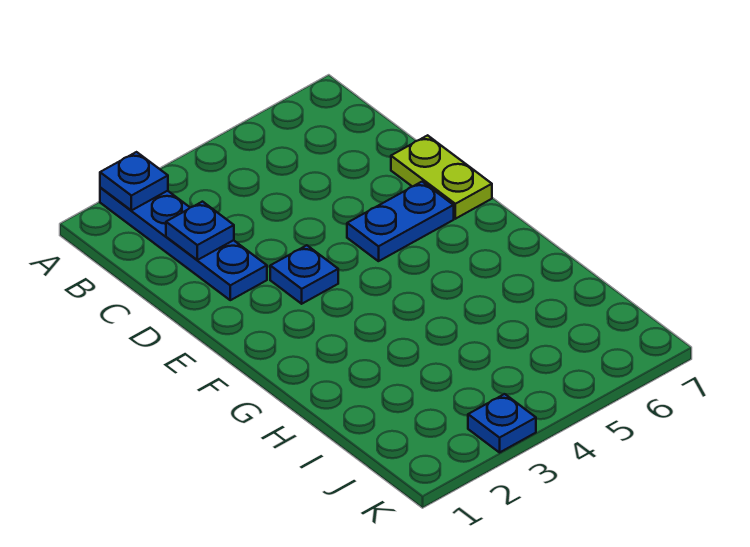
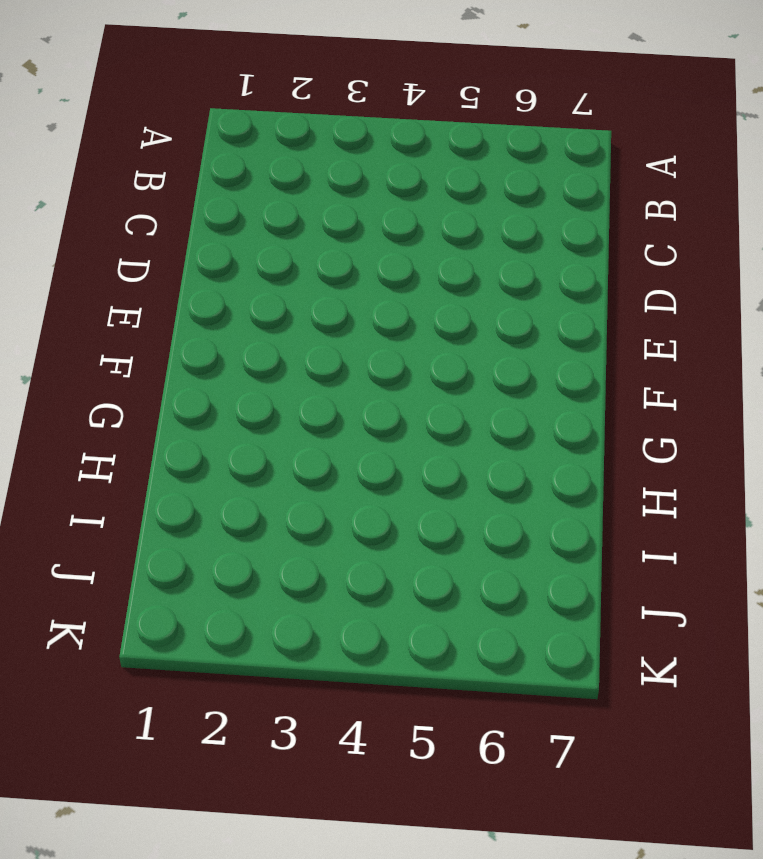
none -> blue plate A2:D2 level 1
none -> lime plate D7:E7 level 1

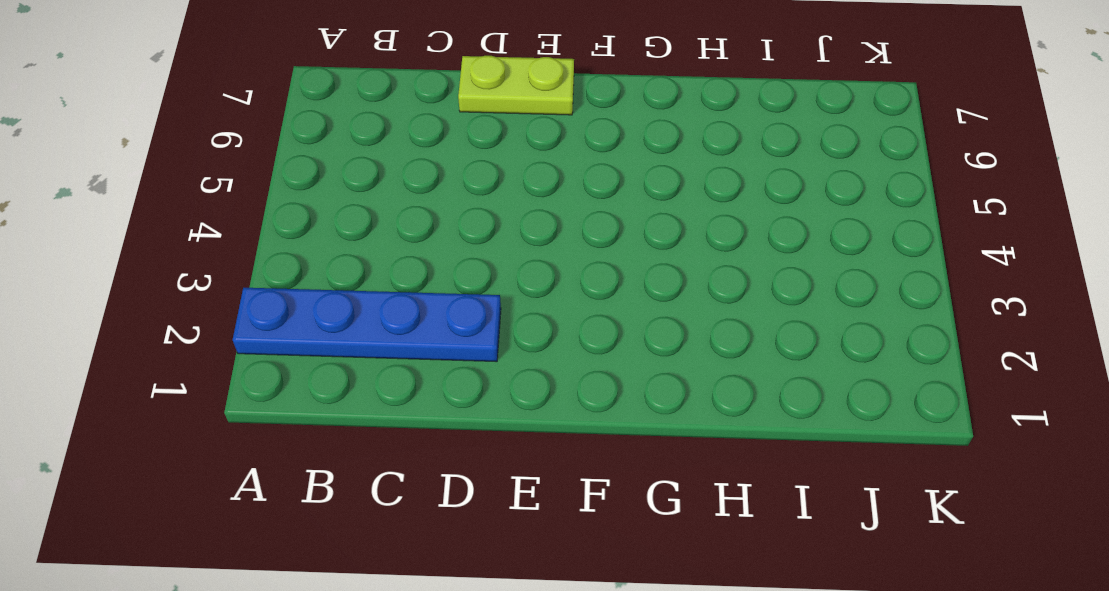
none -> blue plate E3 level 1
none -> blue plate E5:E6 level 1

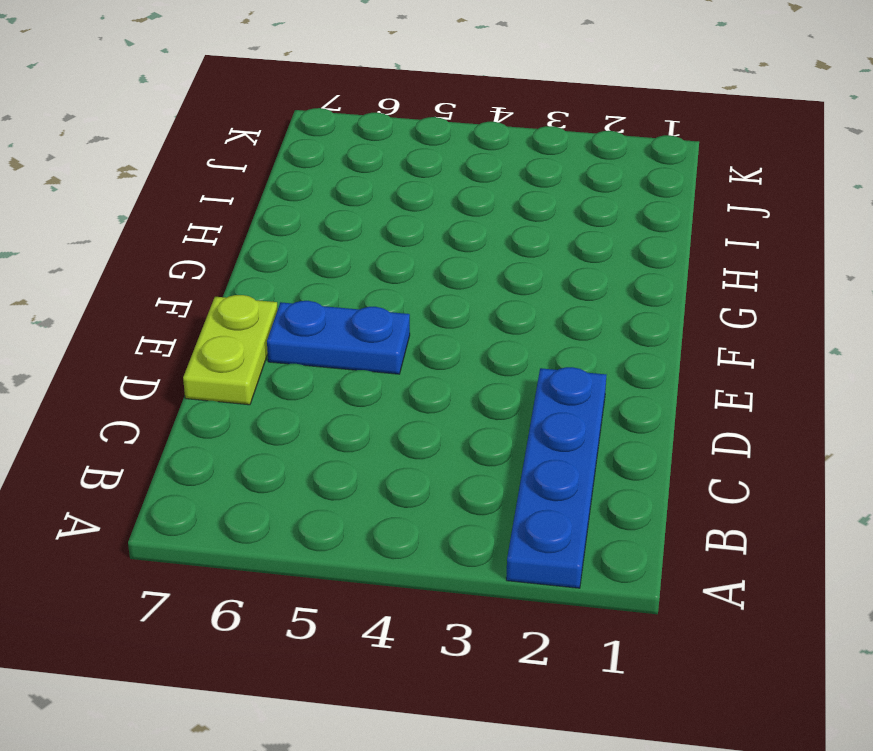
none -> blue plate E3 level 1
none -> blue plate K3 level 1

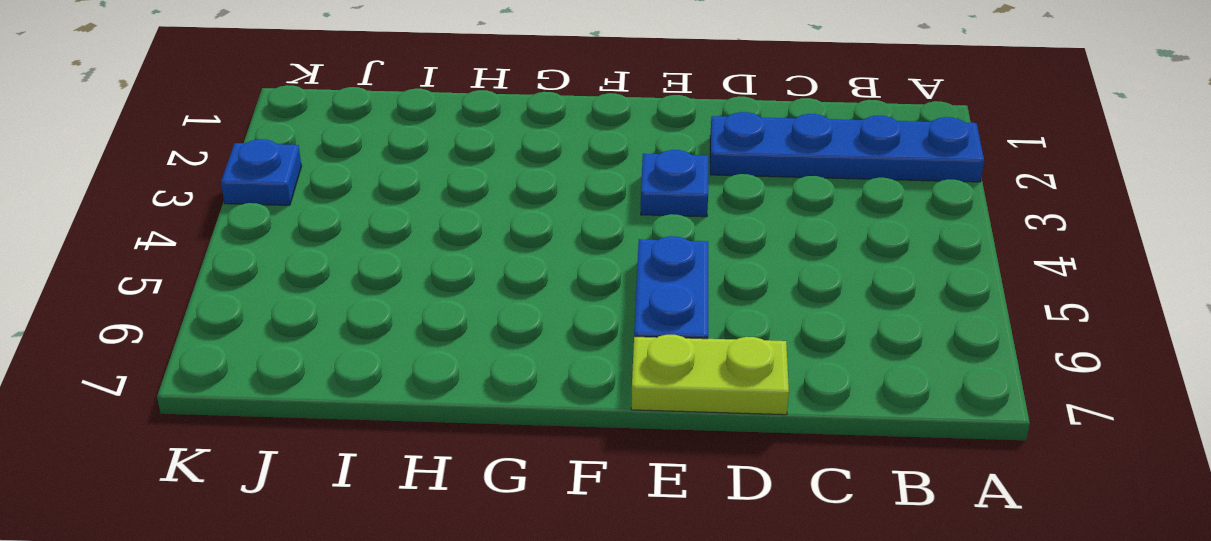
none -> blue plate A2 level 2
none -> blue plate C2 level 2

